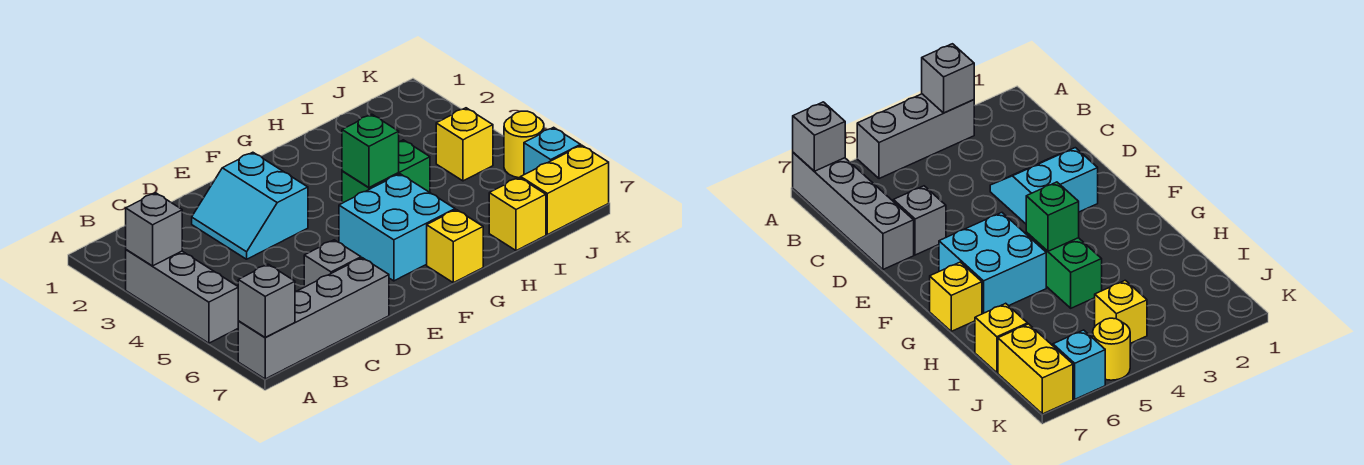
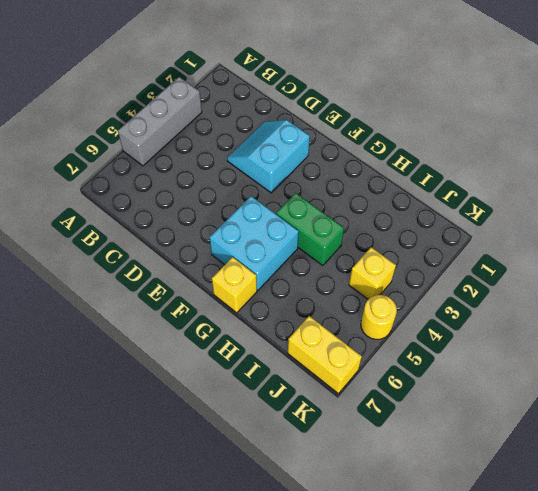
none -> grey brick A7:D7 level 1
none -> grey brick D6 level 1
none -> yellow brick I7 level 1

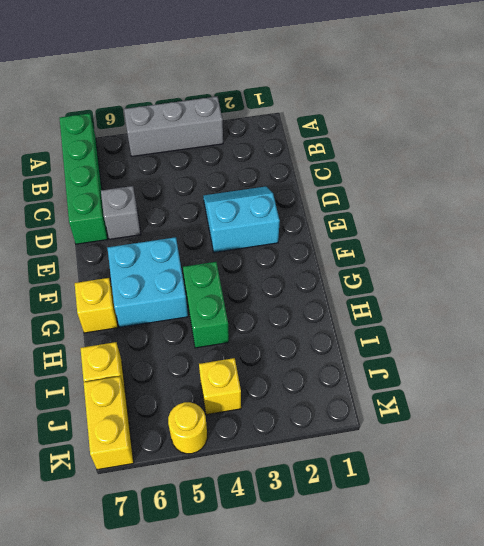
green brick A7:D7 level 1 -> grey brick A7:D7 level 1
none -> cyan brick K6 level 1
none -> grey brick A3 level 2
none -> grey brick A7 level 2

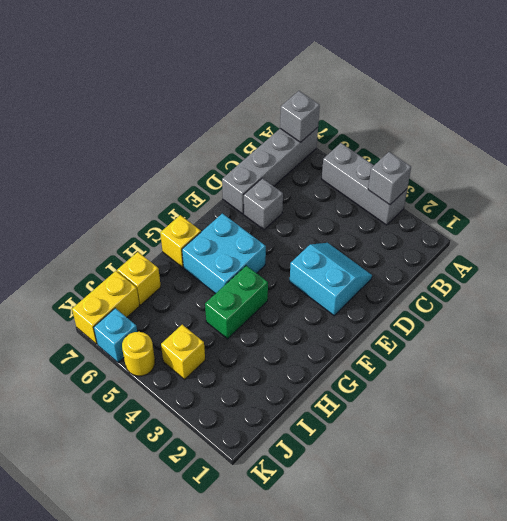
none -> green brick G4 level 2

